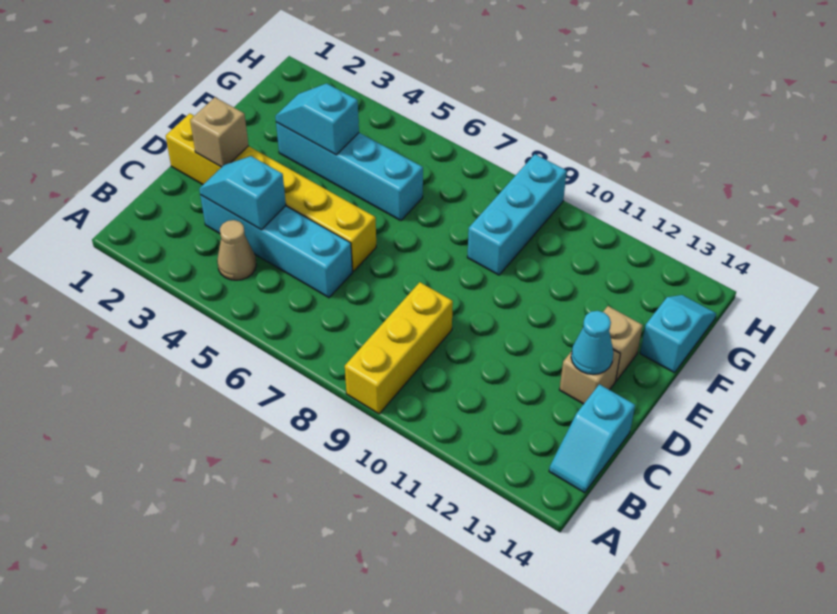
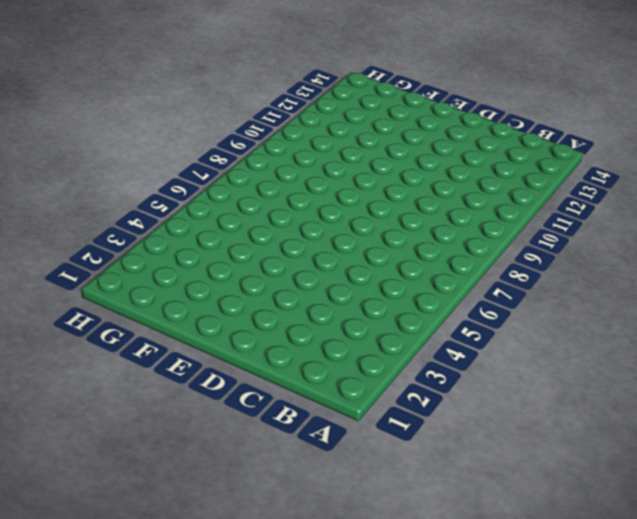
none -> yellow brick A9:C9 level 1
none -> tan cone B4 level 1
none -> cyan slope B14:C14 level 1 top C

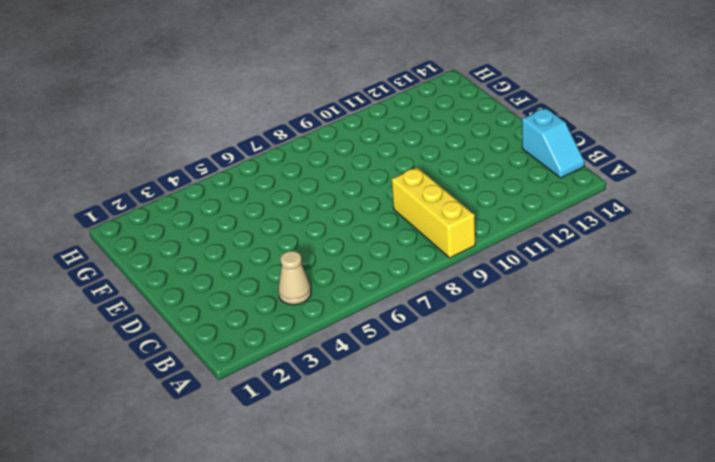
none -> cyan brick C3:C6 level 1
none -> yellow brick D1:D6 level 1
none -> tan brick D13 level 1

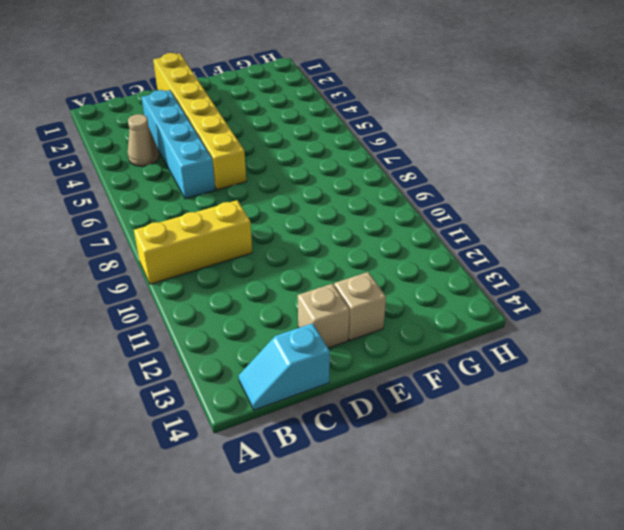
none -> cyan brick F3:F6 level 1
none -> cyan brick F9:H9 level 1
none -> cyan slope F14:G14 level 1 top F

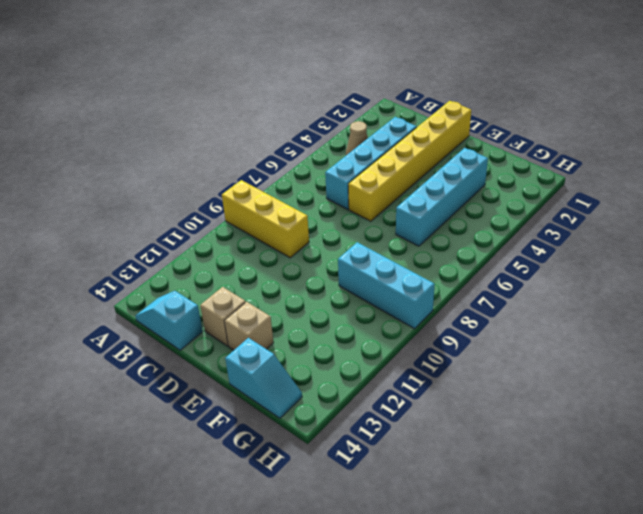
none -> cyan slope C3:C4 level 2 top 4
none -> tan brick D2 level 2
none -> cyan cone D13 level 2

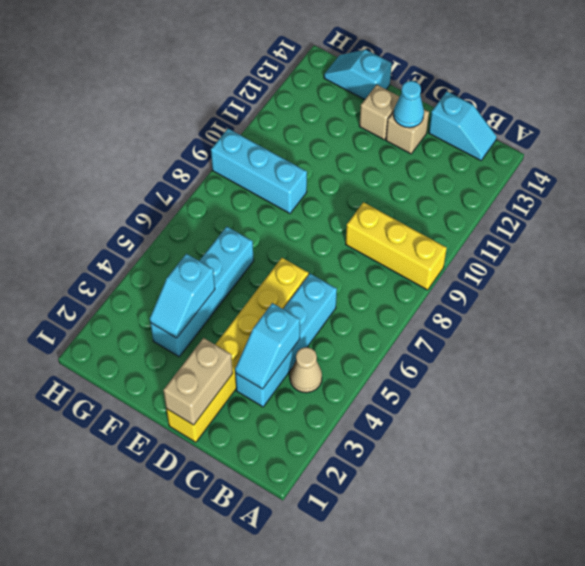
tan brick D1:D2 level 2 -> tan brick D2 level 2

